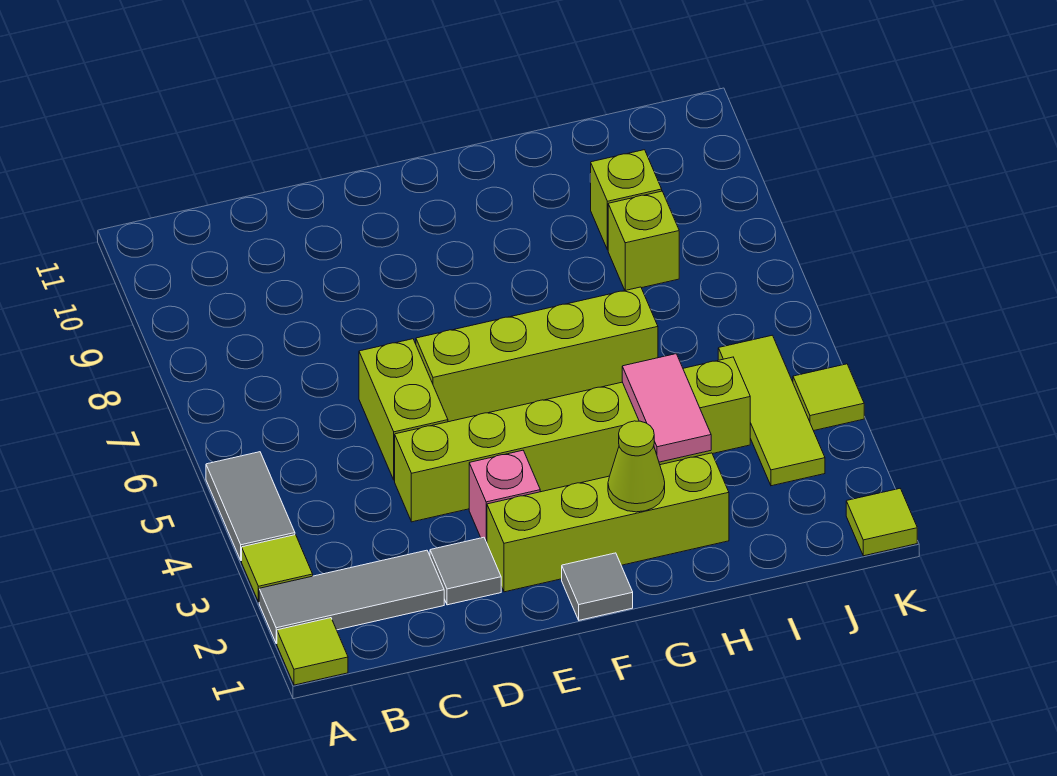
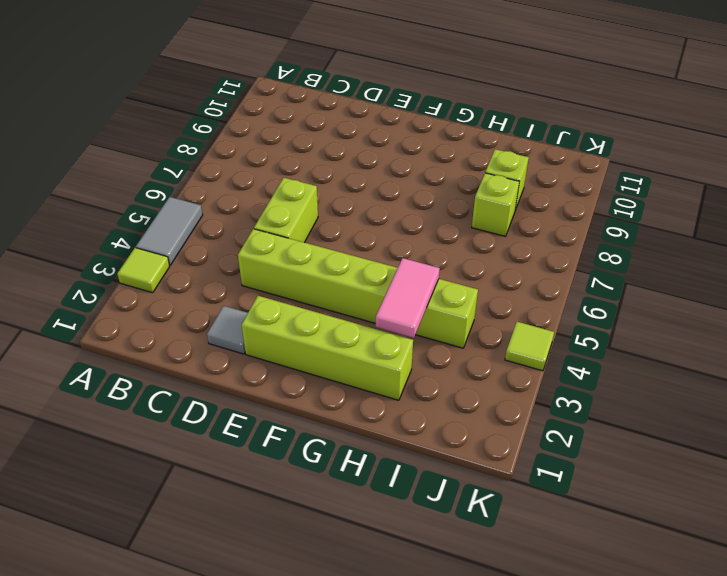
none -> lime tile A1 level 1
none -> grey tile A2:C2 level 1
none -> pink brick E3 level 1

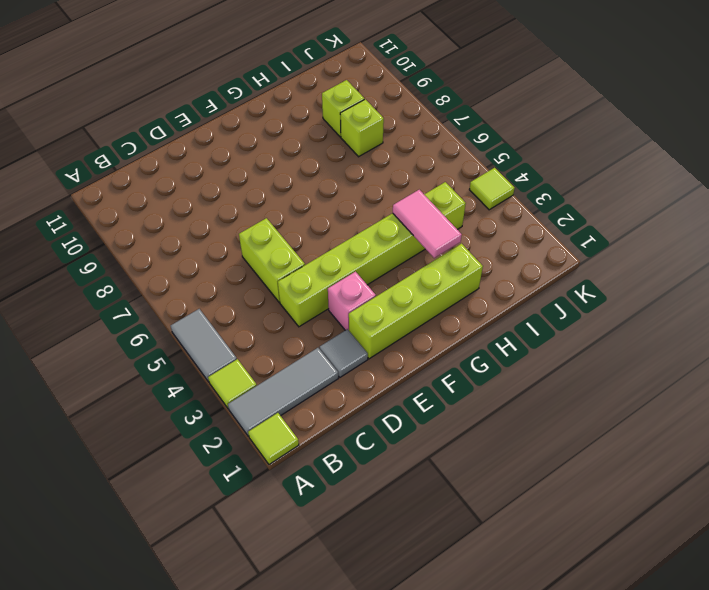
none -> lime brick E6:H6 level 1
none -> grey tile F1 level 1
none -> lime tile J3:J5 level 1

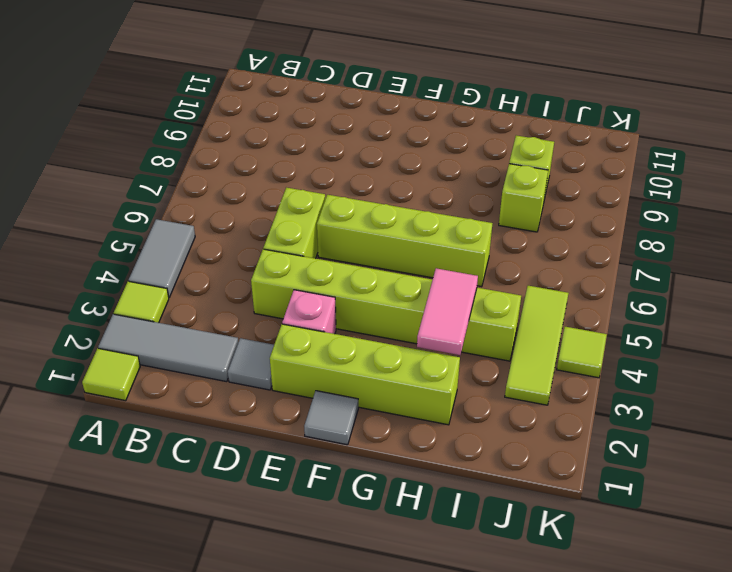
none -> lime tile K1 level 1
none -> lime cone G2 level 2

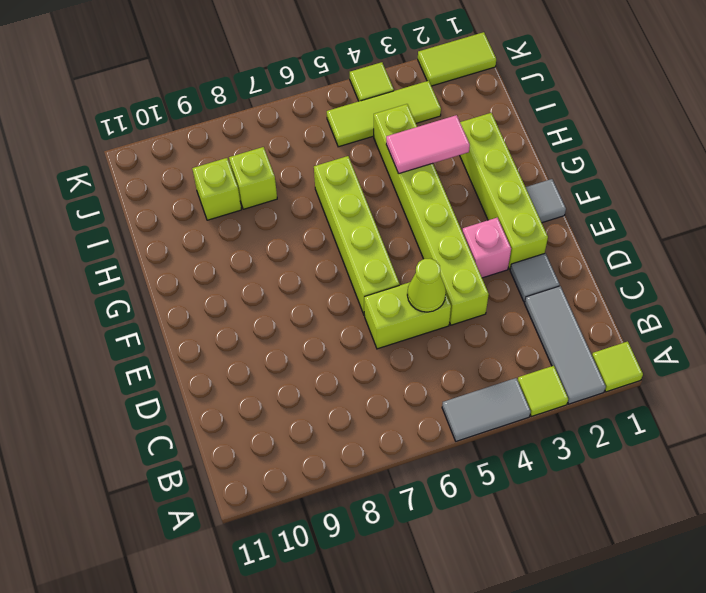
lime cone D5 level 2 -> lime cone G2 level 2
lime tile K1:K2 level 1 -> lime tile K1 level 1

